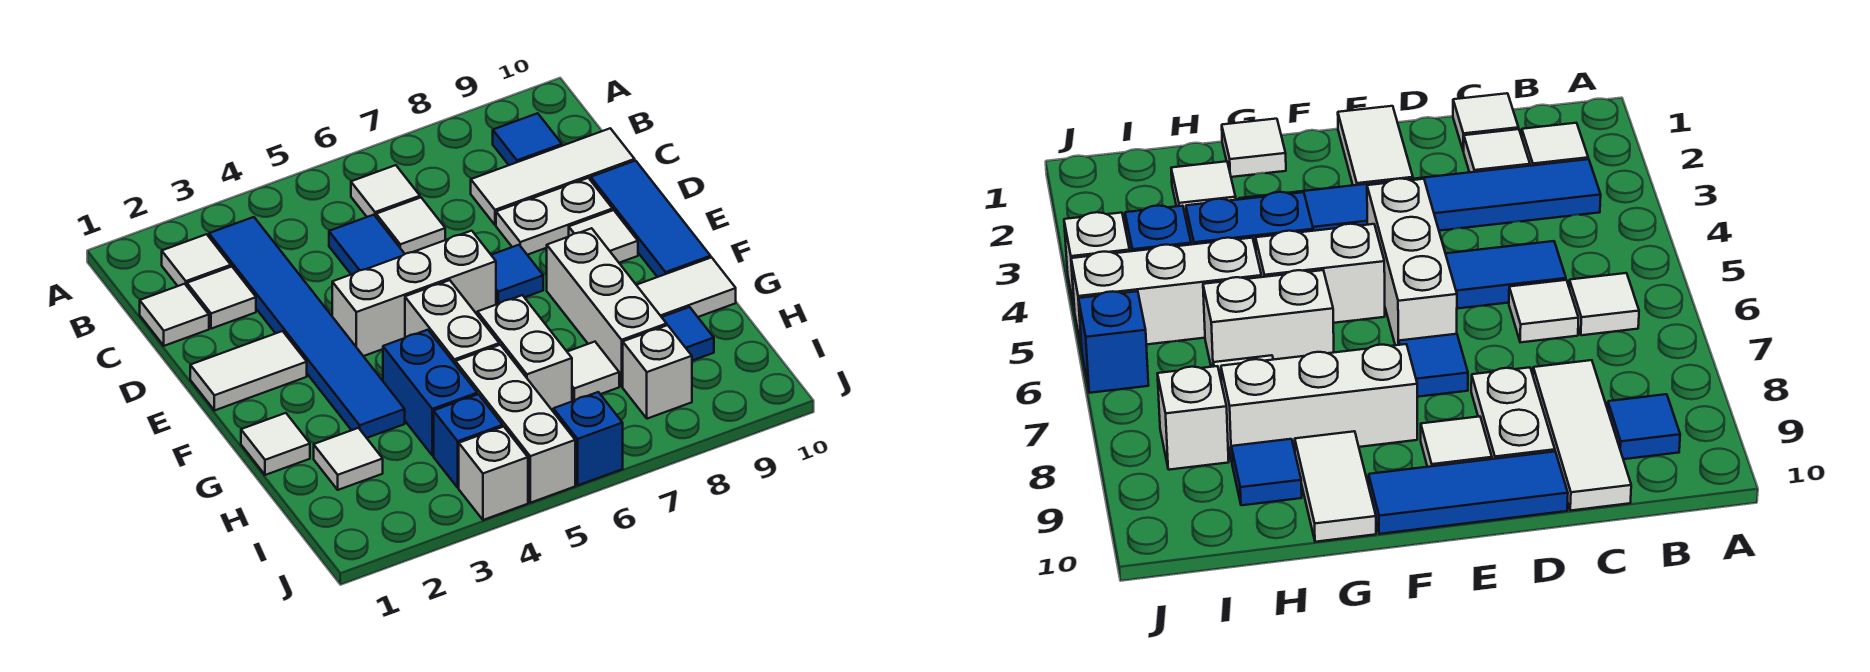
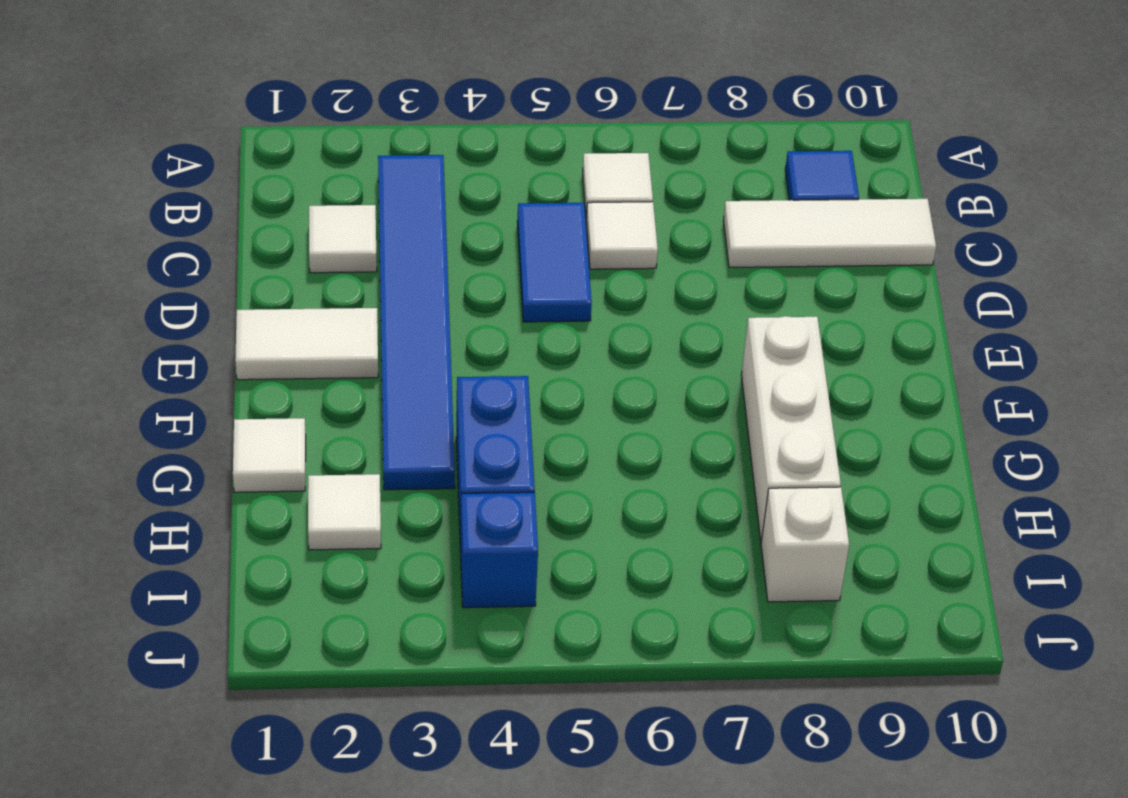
none -> white tile B2 level 1
none -> white tile C1 level 1
none -> white plate D8:D9 level 1

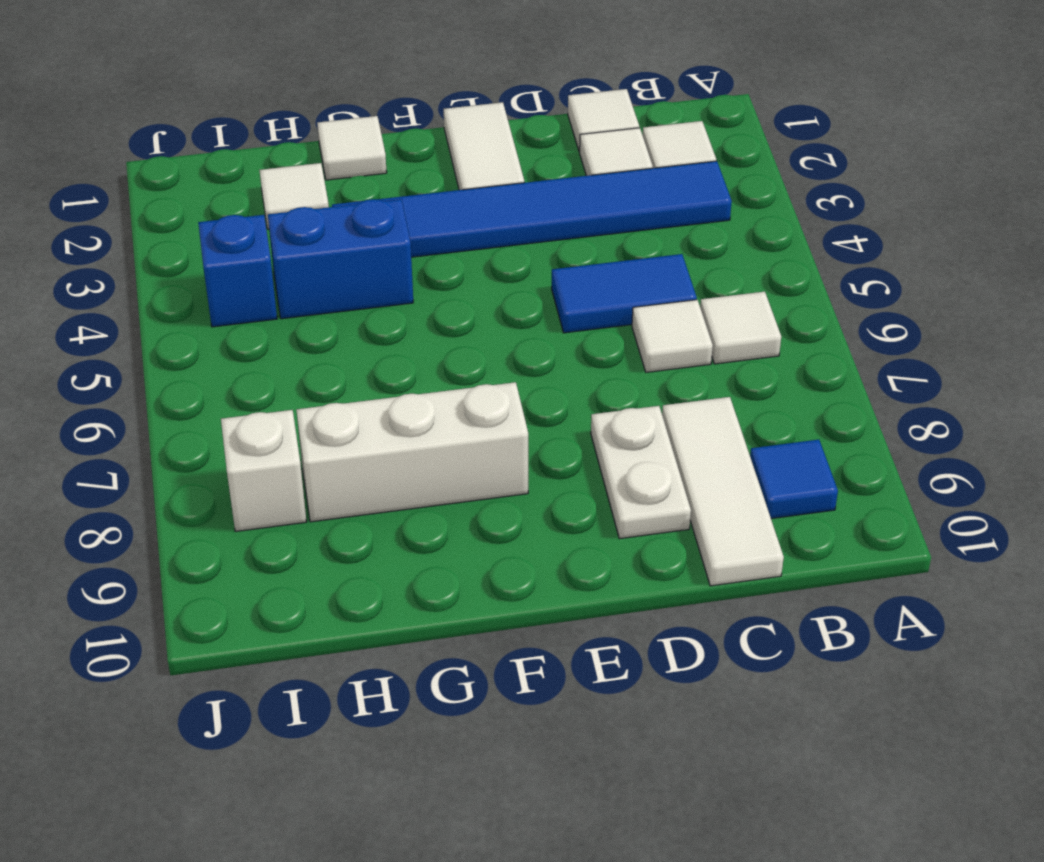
none -> blue tile D10:F10 level 1
none -> white brick E4:E6 level 1
none -> blue tile E7 level 1

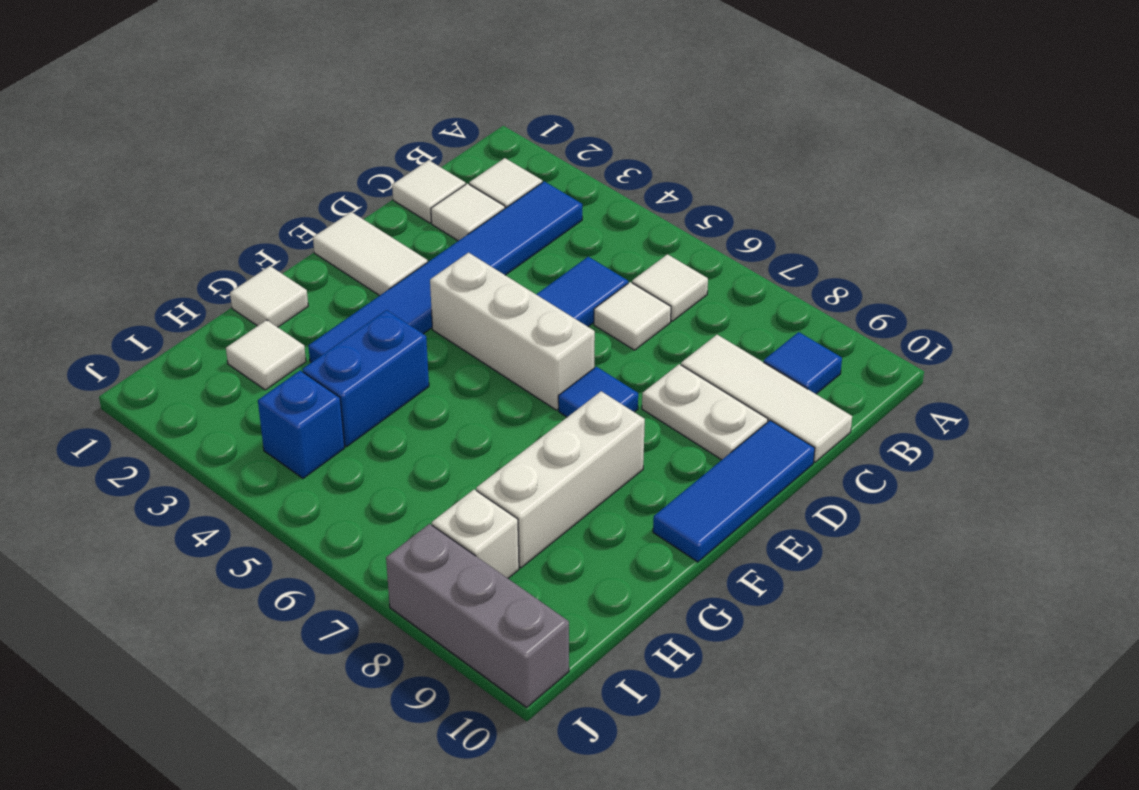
grey brick J8:J10 level 1 -> none
none -> white tile E9 level 1
none -> white brick F5:G5 level 1
none -> white brick G6:H6 level 1

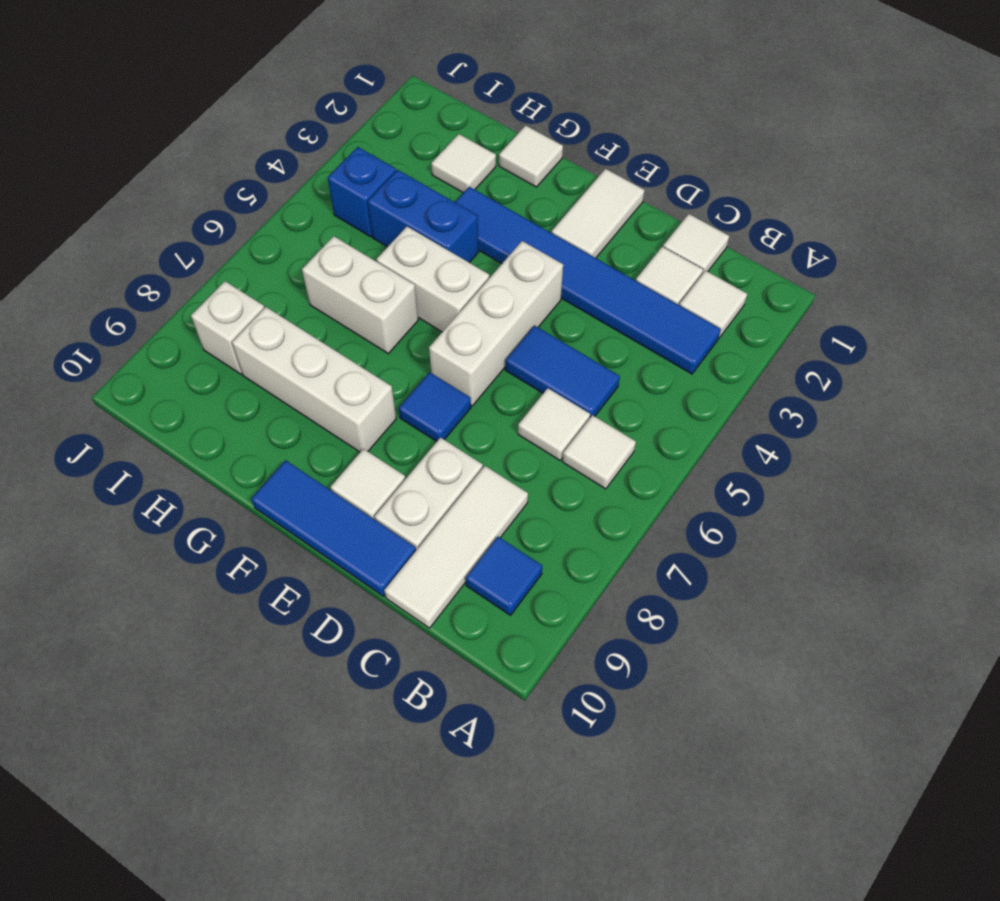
none -> white tile G9:G10 level 1
none -> white brick H5:J5 level 1
none -> white tile H7 level 1

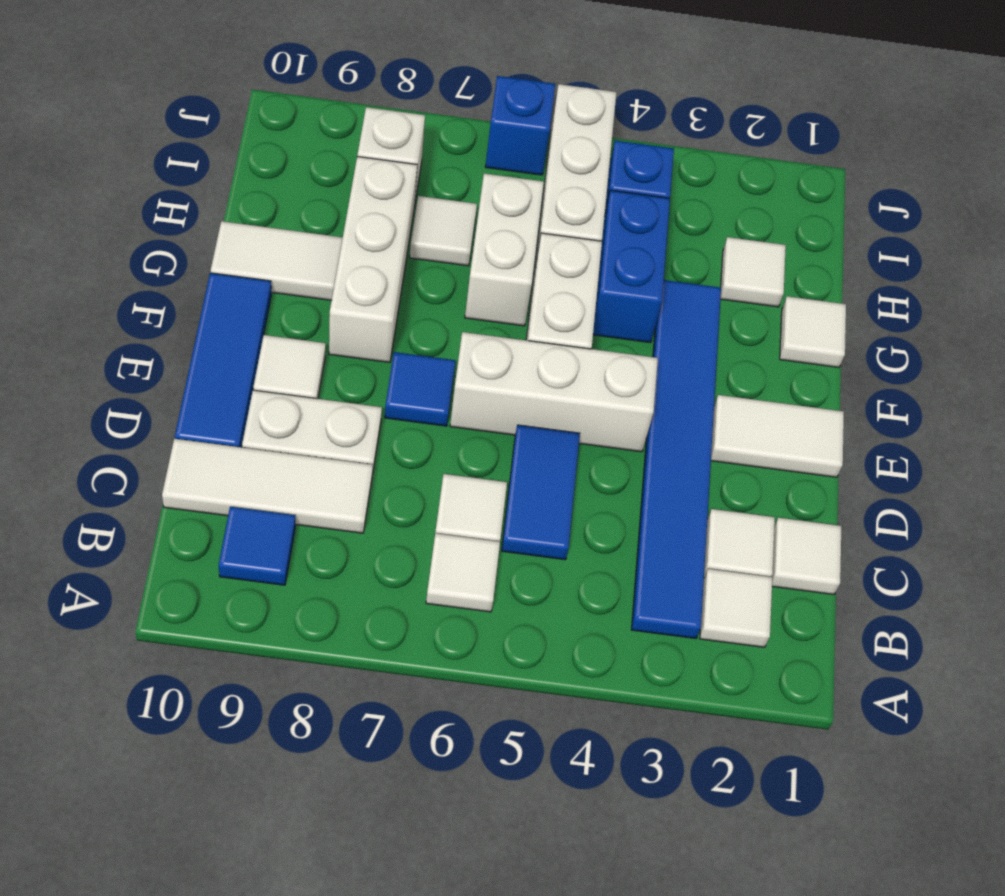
none -> blue tile H9 level 1
none -> white brick J4 level 1

